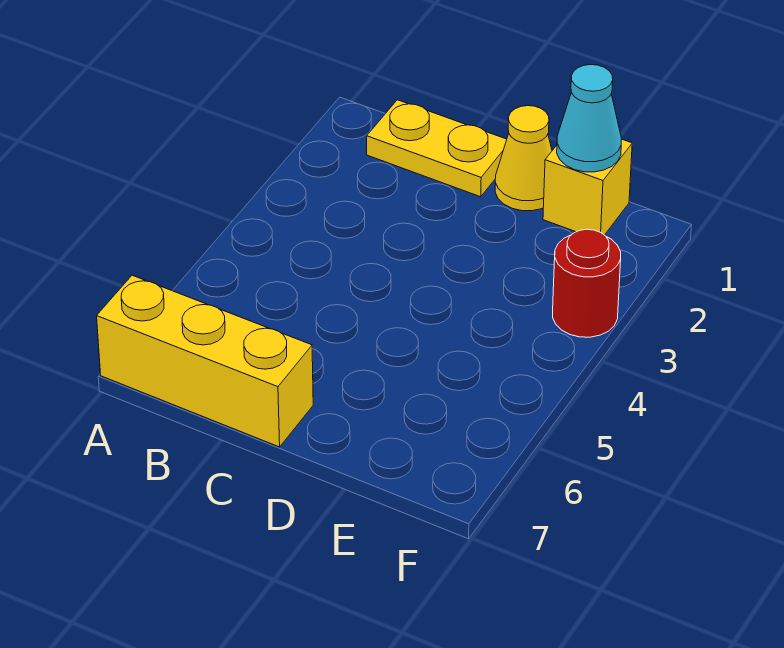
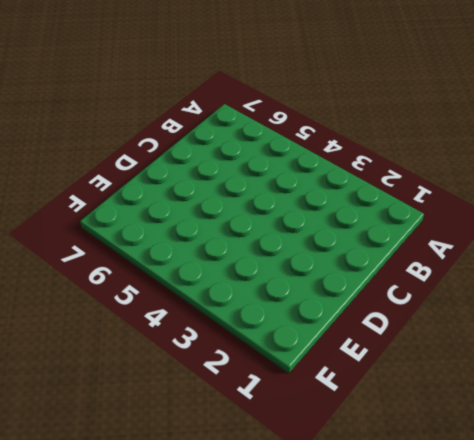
none -> yellow brick A7:C7 level 1
none -> yellow plate B1:C1 level 1

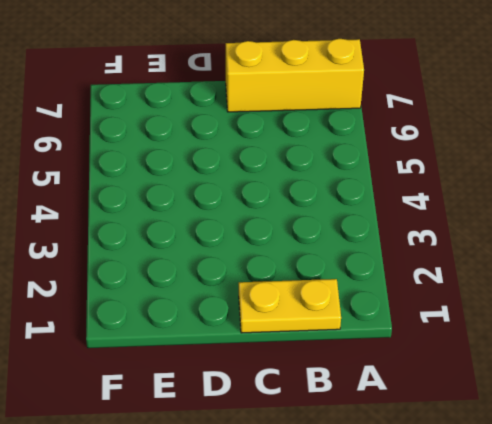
none -> yellow cone D1 level 1
none -> yellow brick E1 level 1

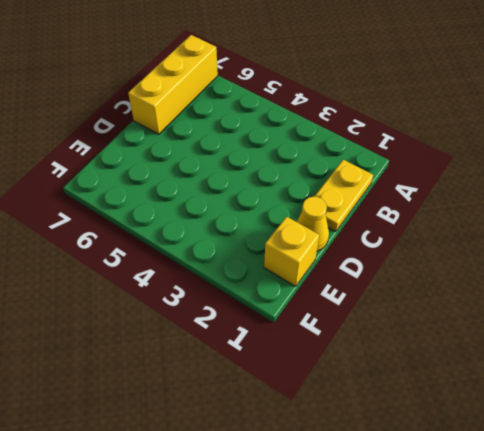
none -> red round brick F3 level 1
none -> cyan cone E1 level 2

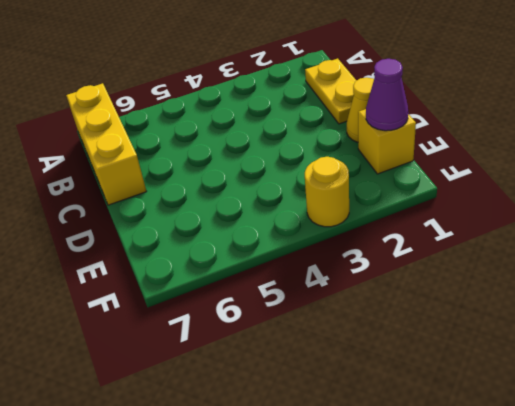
purple cone E1 level 2 -> cyan cone E1 level 2
yellow round brick F3 level 1 -> red round brick F3 level 1

